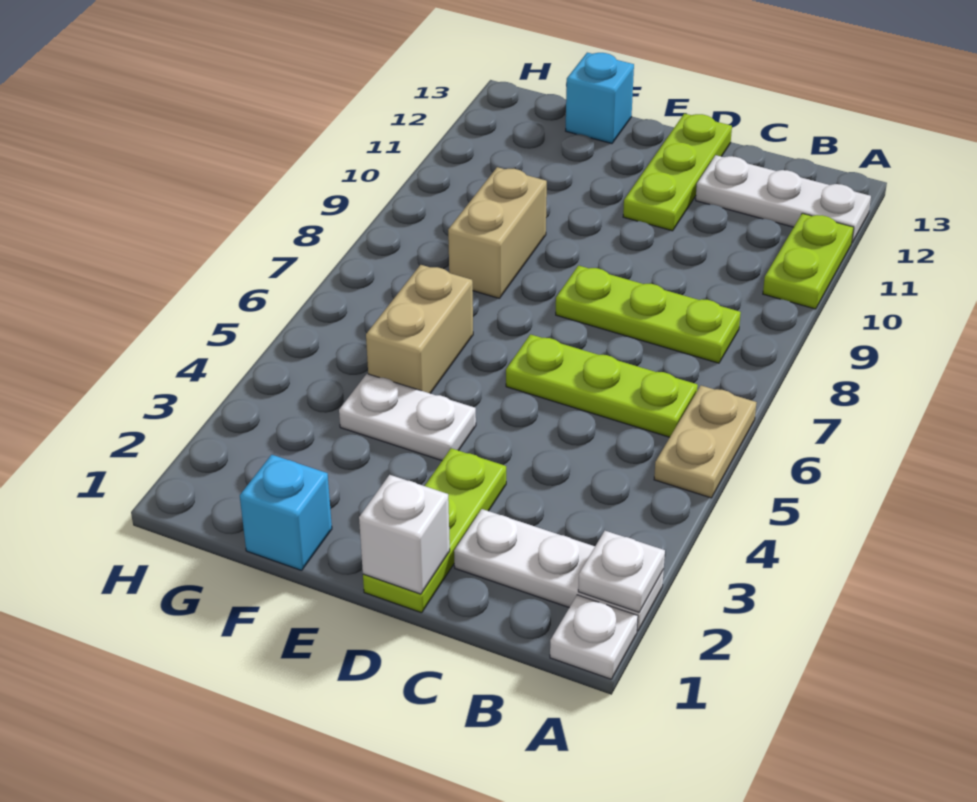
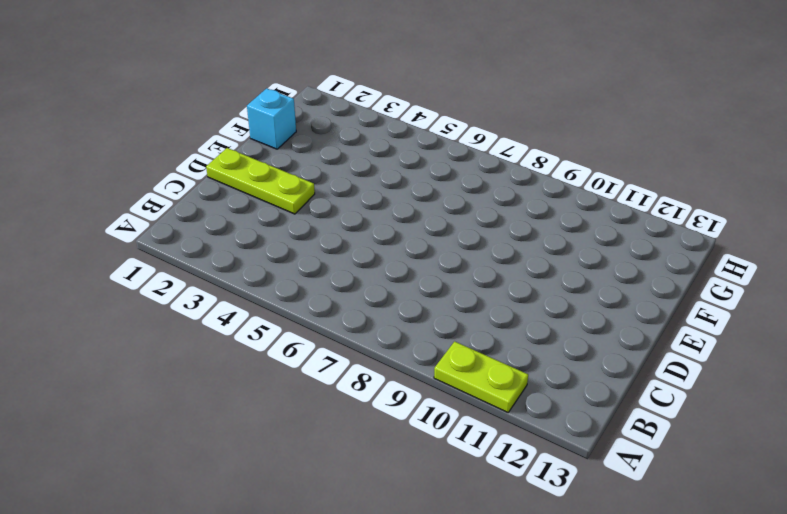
none -> white plate A1 level 1
none -> white plate A2:C2 level 1
none -> tan plate A5:A6 level 1

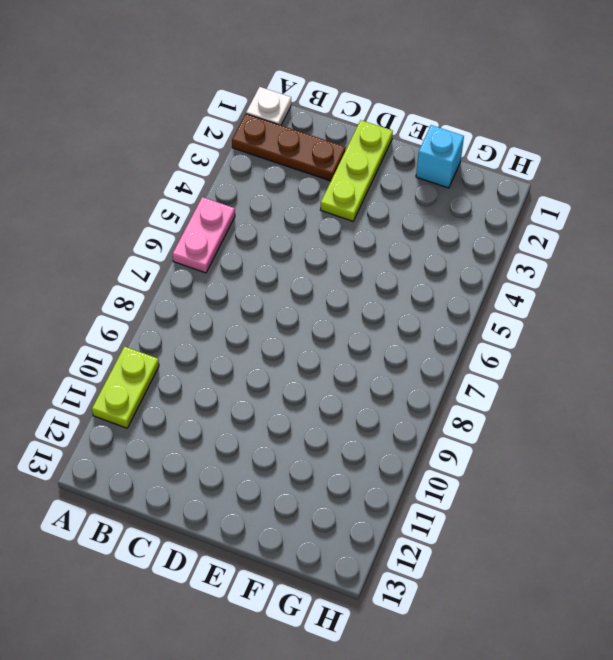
brown plate A2:C2 level 1 -> white plate A2:C2 level 1
pink plate A5:A6 level 1 -> tan plate A5:A6 level 1
none -> white plate A12:C12 level 1
none -> lime plate B6:D6 level 1
none -> lime plate B8:D8 level 1

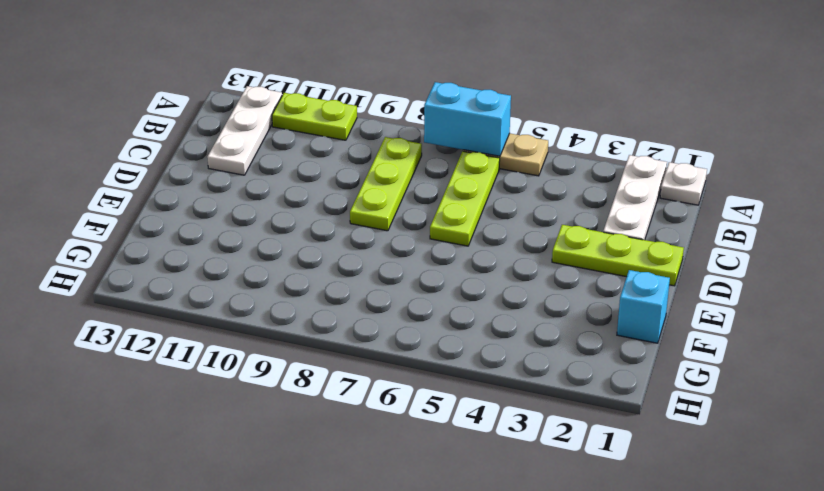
cyan brick A6:A7 level 2 -> none
none -> lime plate D11:D13 level 1
none -> white plate E4:F4 level 1
none -> tan brick F5:F6 level 1

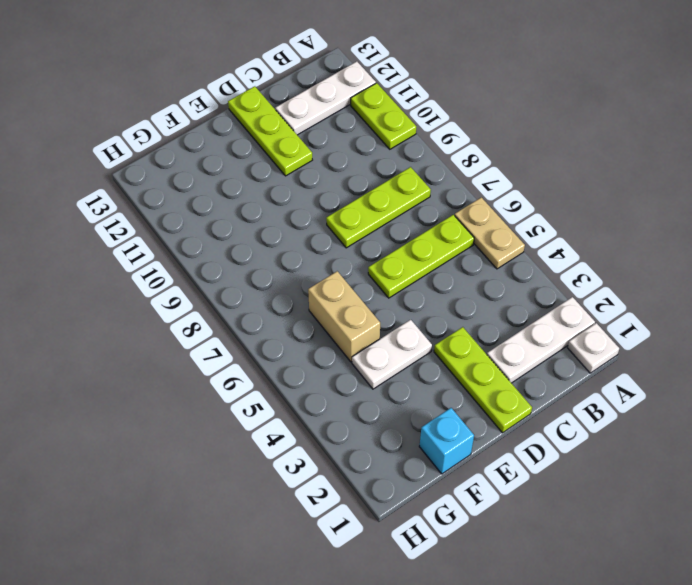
none -> tan brick F8:F9 level 1
none -> cyan brick F13 level 1
none -> white plate A2 level 2

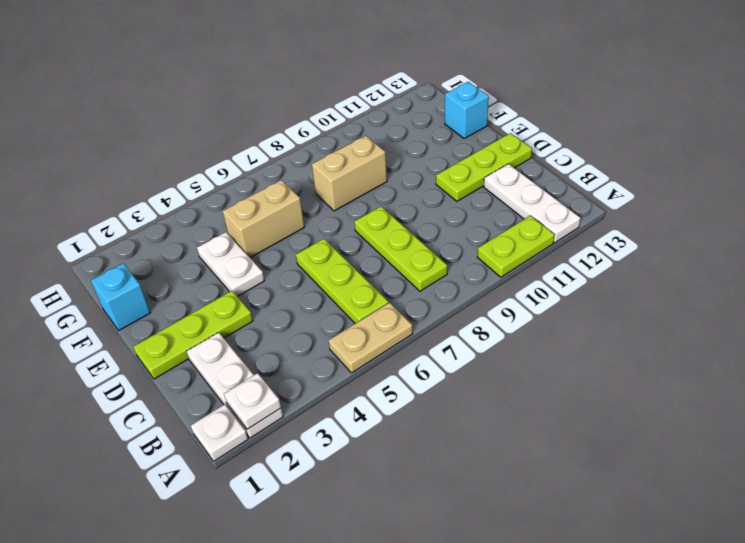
none -> white brick D1 level 2

